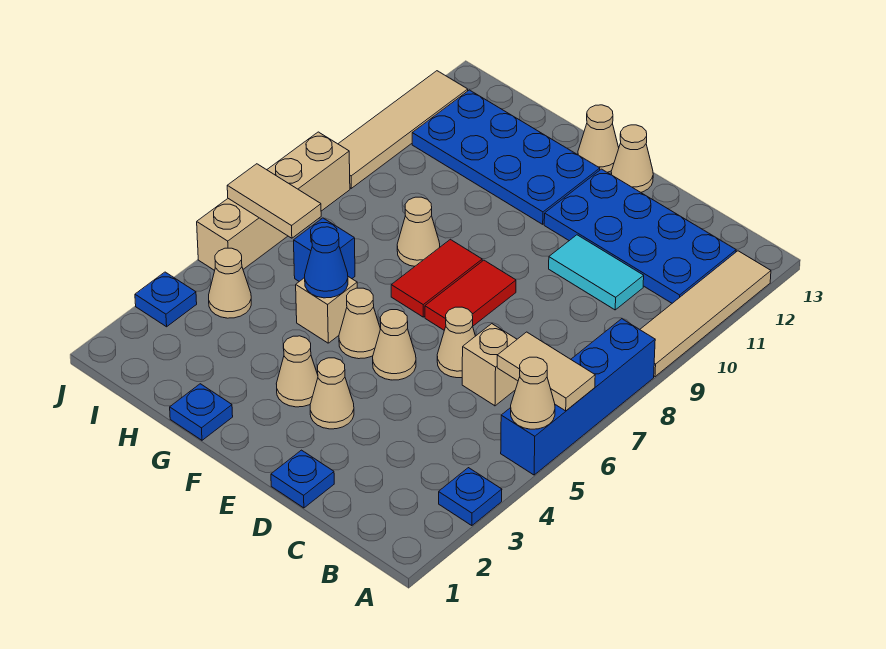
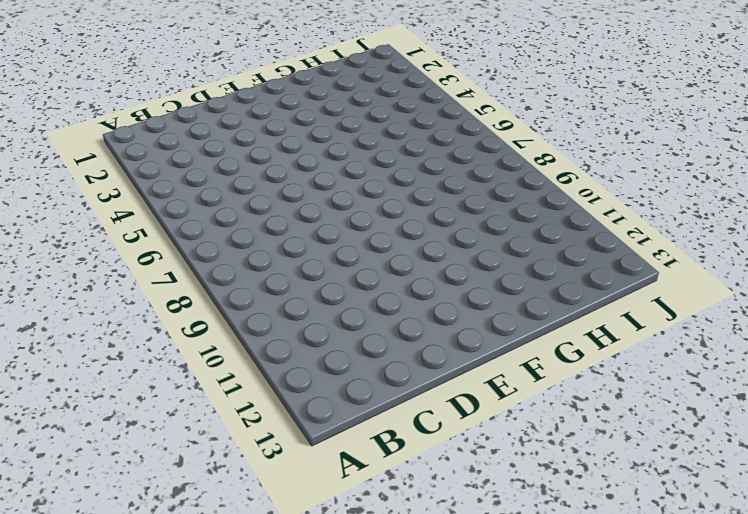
none -> blue plate A3 level 1
none -> blue brick A5:A8 level 1
none -> tan tile A9:A12 level 1

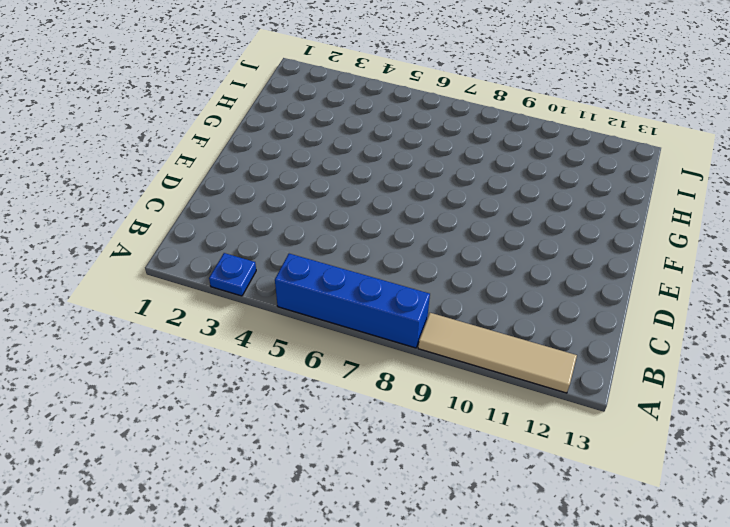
none -> blue plate B11:E12 level 1
none -> tan brick C6 level 1
none -> cyan tile C10:D10 level 1

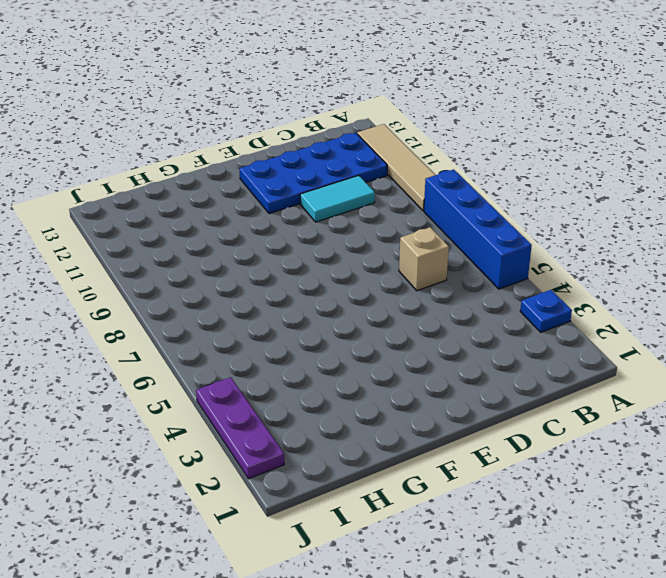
purple plate J2:J4 level 1 -> blue plate J3 level 1
none -> blue plate D1 level 1
none -> tan cone D6 level 1
none -> tan cone E3 level 1

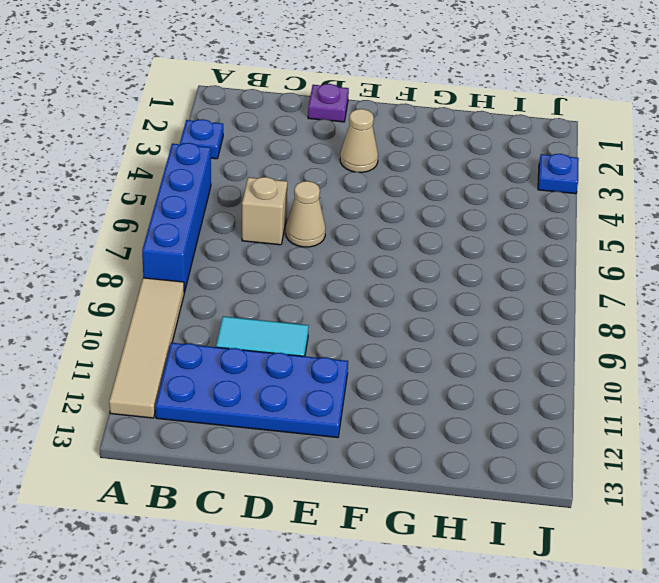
purple plate D1 level 1 -> blue plate D1 level 1
none -> tan cone E5 level 1
none -> red tile E7:E8 level 1
none -> tan cone E13 level 1

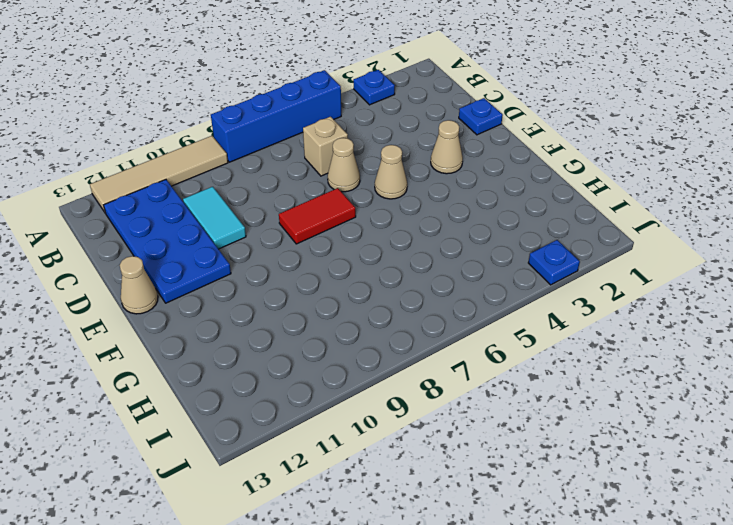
none -> tan cone F3 level 1
none -> tan cone F5 level 1
none -> red tile F7:F8 level 1

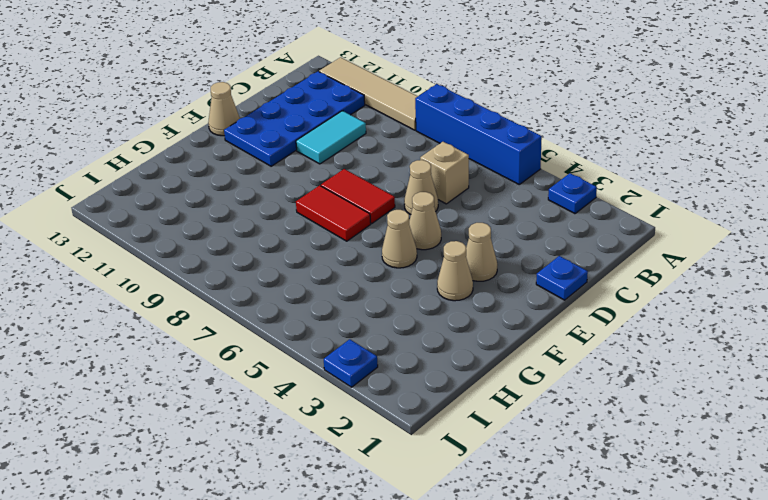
none -> blue plate F11:I12 level 1
none -> tan cone F13 level 1
none -> blue plate G1 level 1

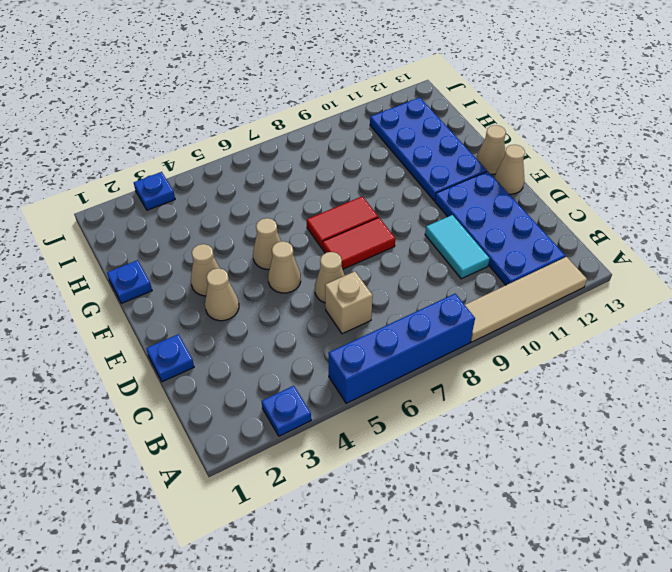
none -> tan brick G5 level 1
none -> tan cone G8 level 1
none -> blue brick H6 level 1

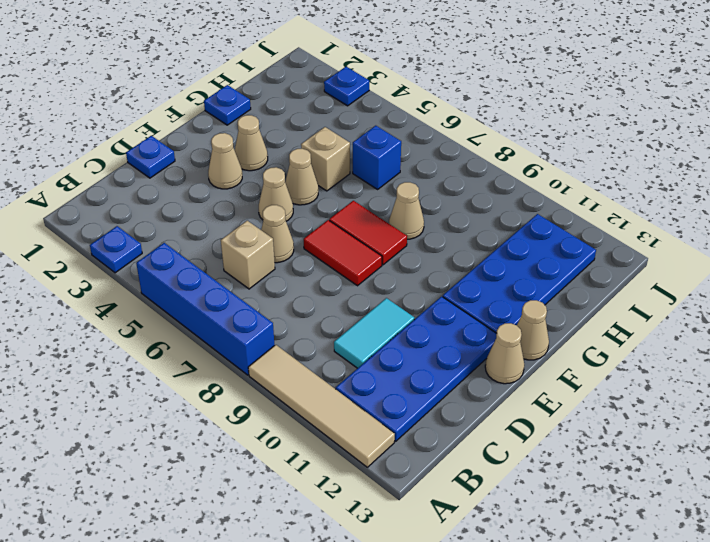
none -> tan cone I4 level 1
none -> tan brick J5:J8 level 1
none -> tan tile J9:J12 level 1

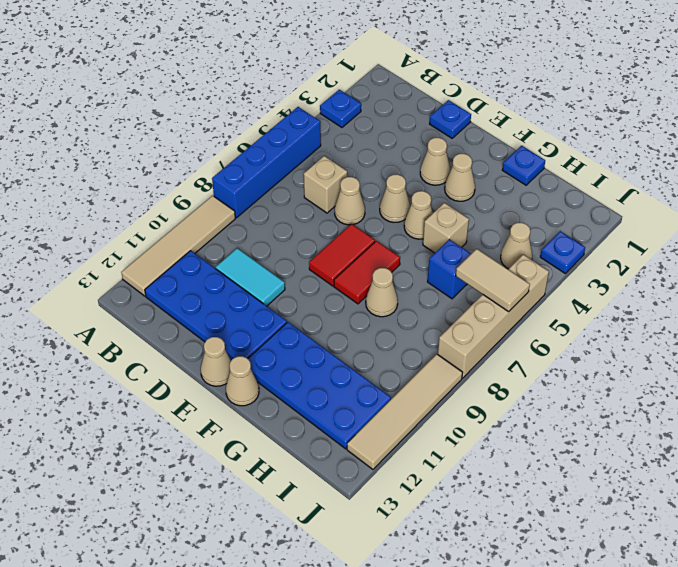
none -> tan cone A5 level 2
none -> tan tile A6:B6 level 2
none -> blue cone G5 level 2

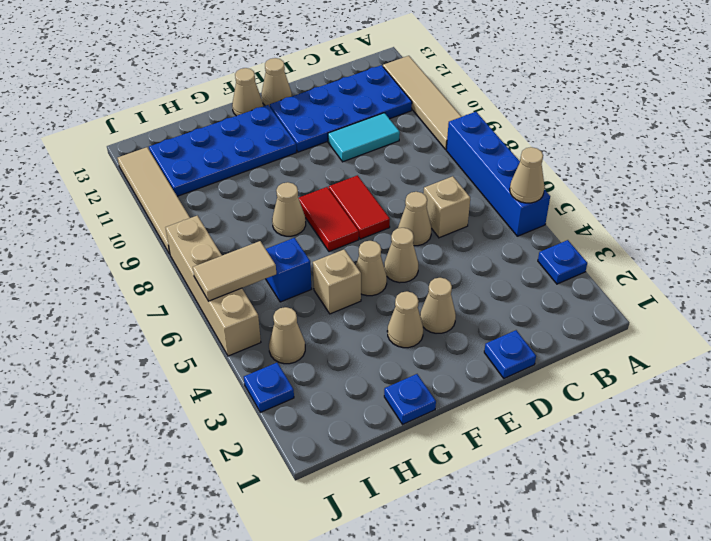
none -> tan tile A6:B6 level 2
none -> blue cone G5 level 2

